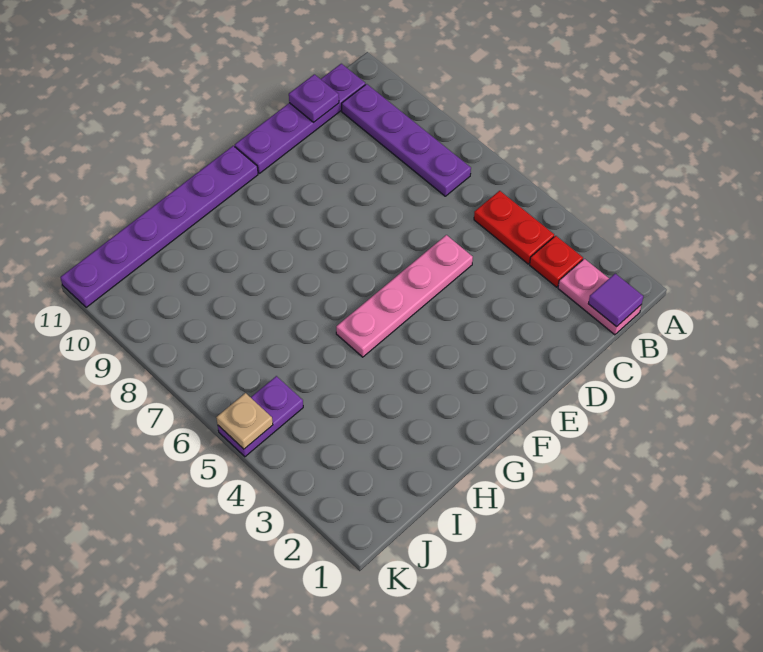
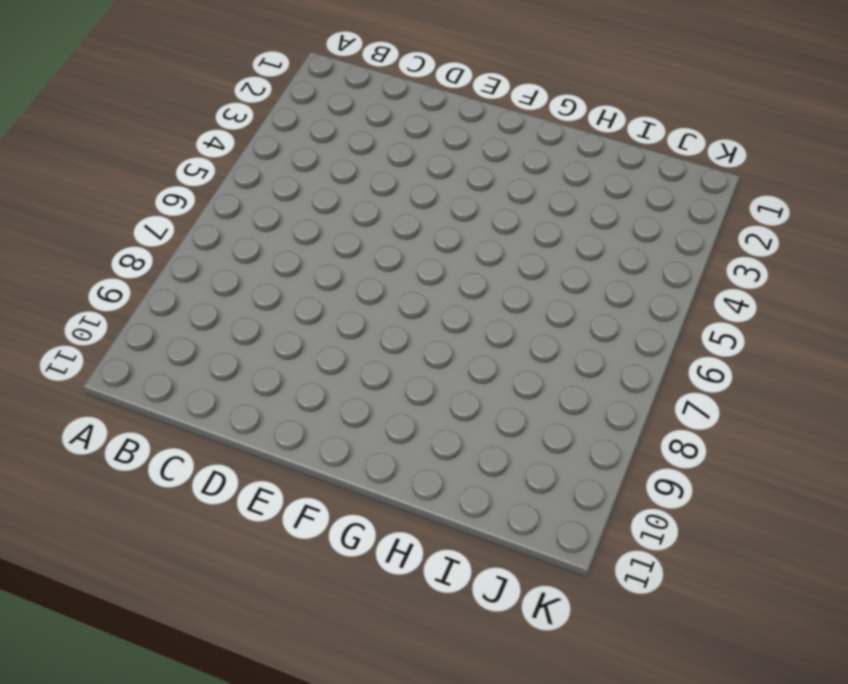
none -> pink plate B1:B2 level 1
none -> red plate B3 level 1

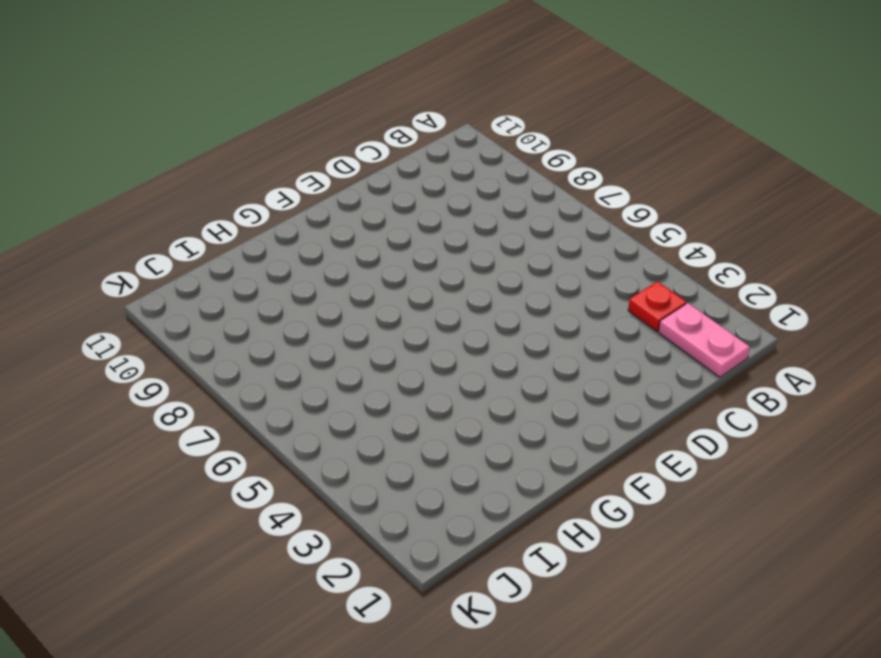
none -> red plate B4:B5 level 1
none -> purple plate B7:B10 level 1

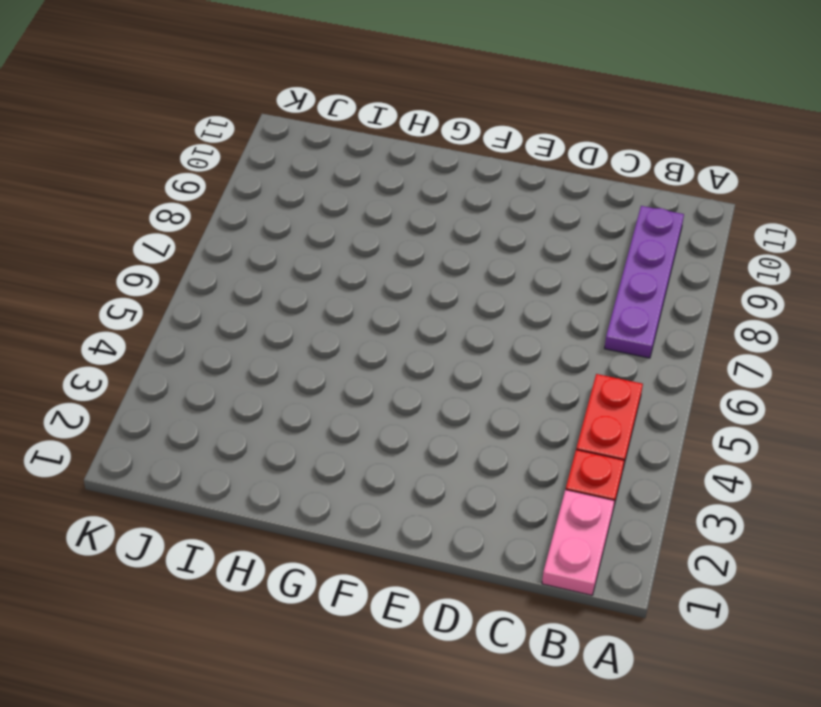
none -> purple plate B11:E11 level 1
none -> pink plate D5:G5 level 1

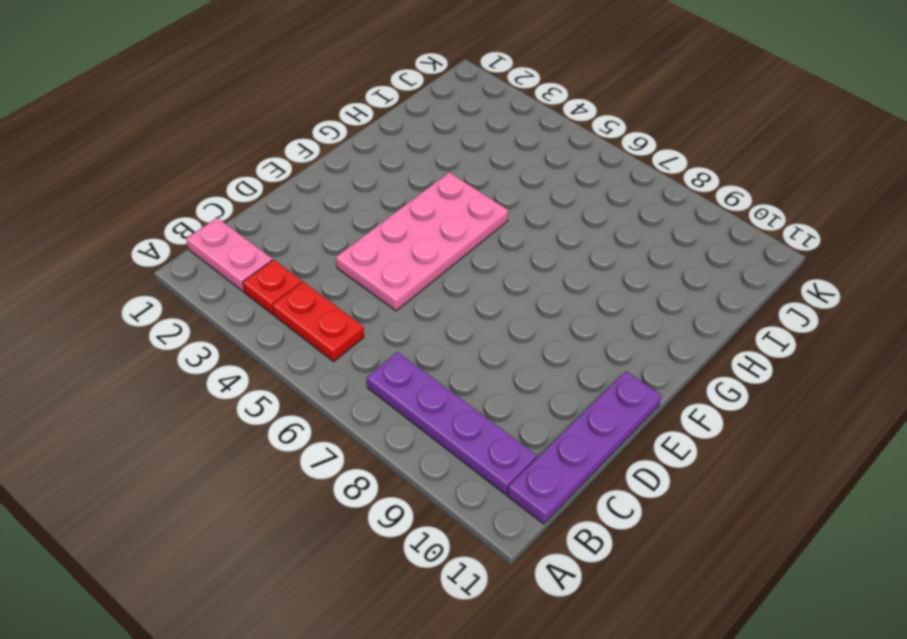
pink plate D4:G5 level 1 -> pink plate D5:G5 level 1
none -> purple plate F11:K11 level 1
none -> purple plate J5:K5 level 1

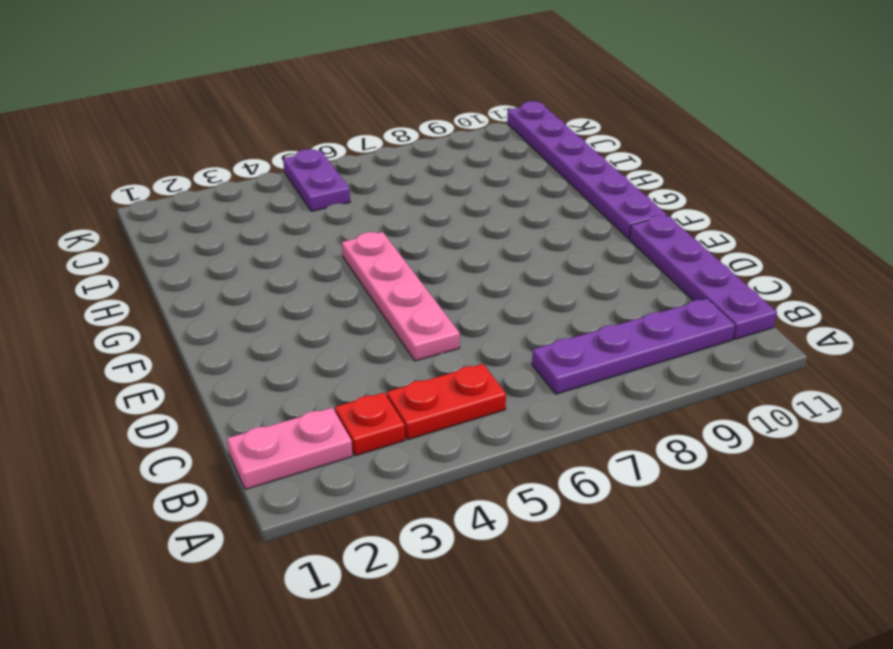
none -> purple tile B1 level 2
none -> purple plate C11 level 2

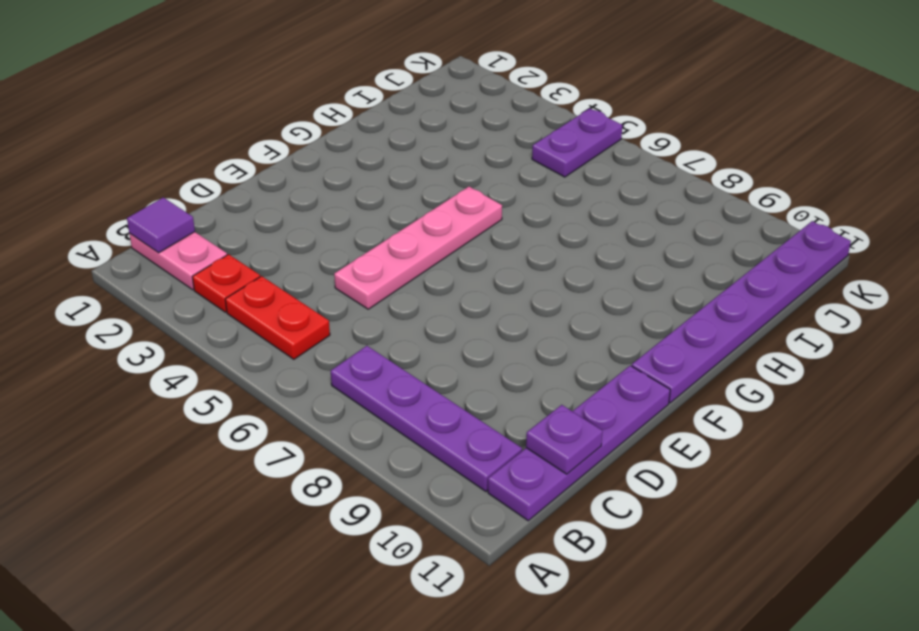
none -> tan plate K5 level 2

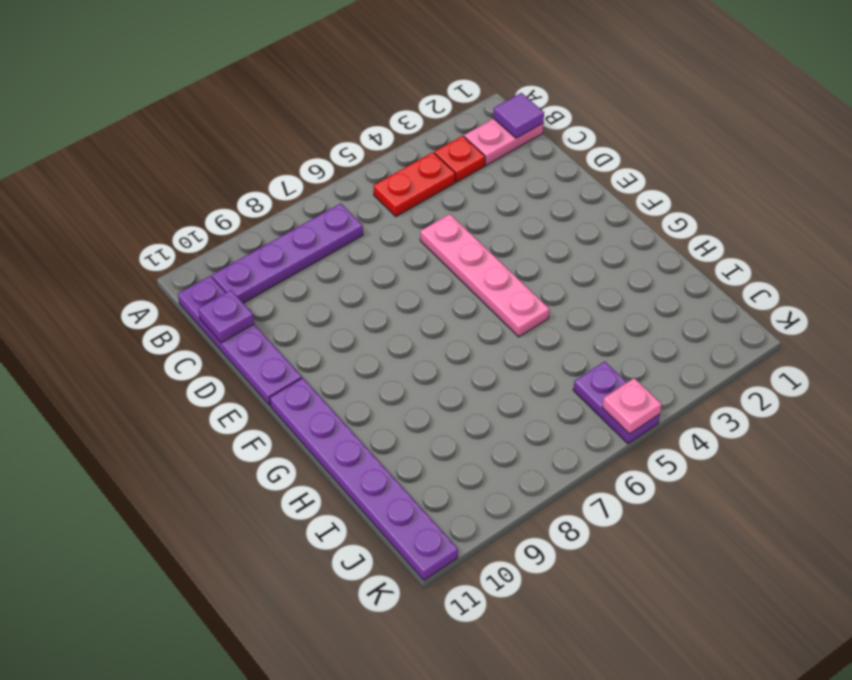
pink plate K5 level 2 -> tan plate K5 level 2

